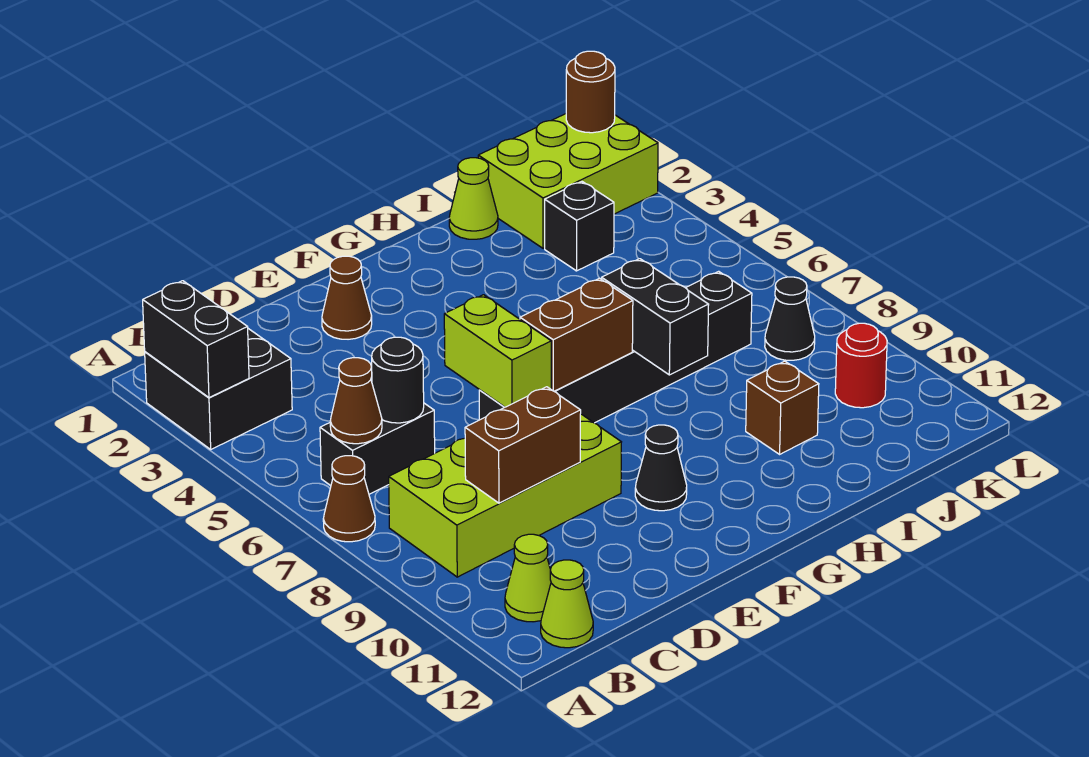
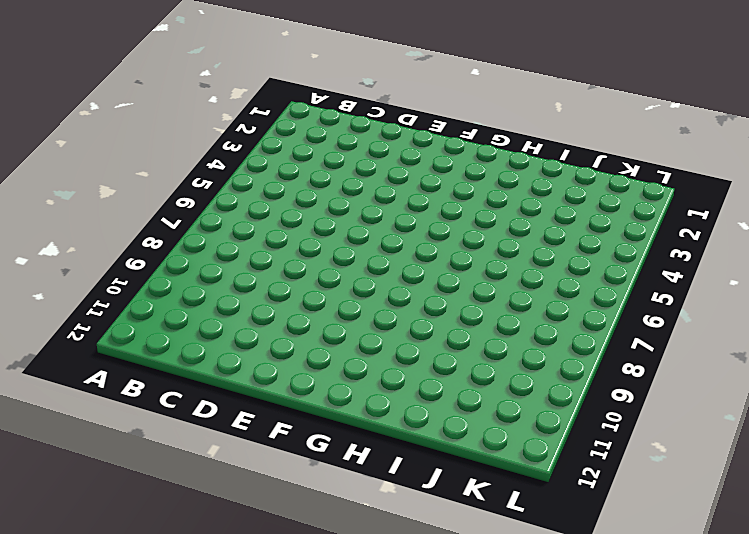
none -> black brick A2:B3 level 1
none -> brown cone A7 level 1
none -> black brick B6:C6 level 1

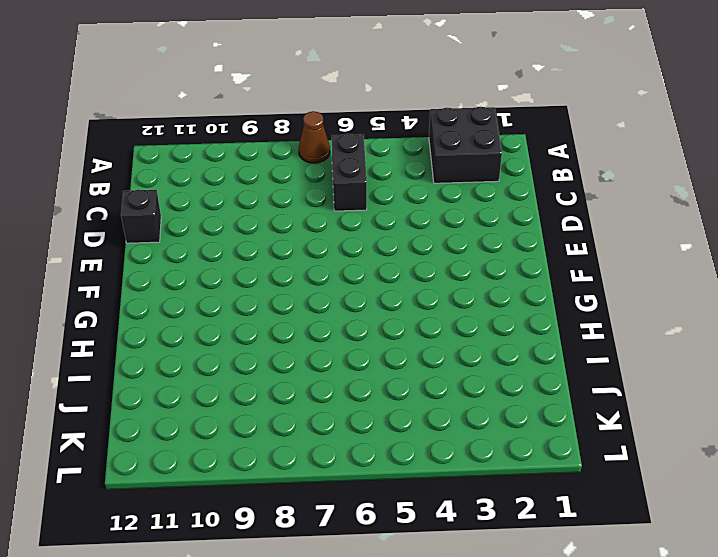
black brick D12 level 1 -> black brick J3 level 1
none -> lime brick B8:E9 level 1
none -> lime cone B11 level 1
none -> lime cone B12 level 1

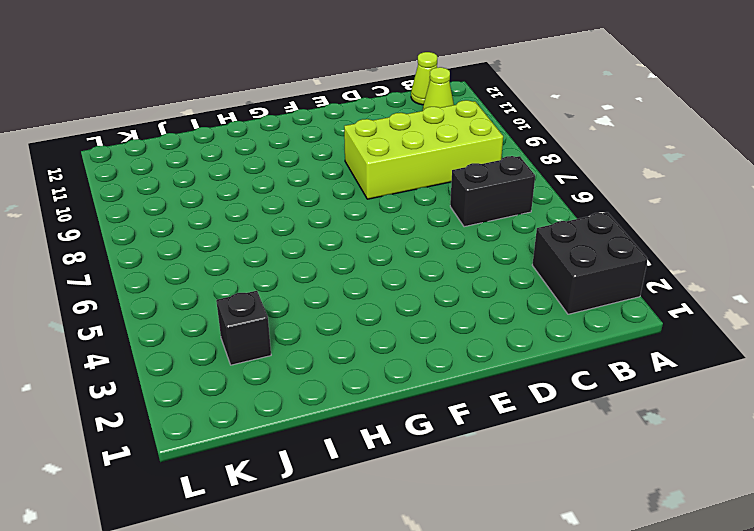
none -> brown cone A7 level 1
none -> brown cone E2 level 1
none -> black brick E7:J7 level 1

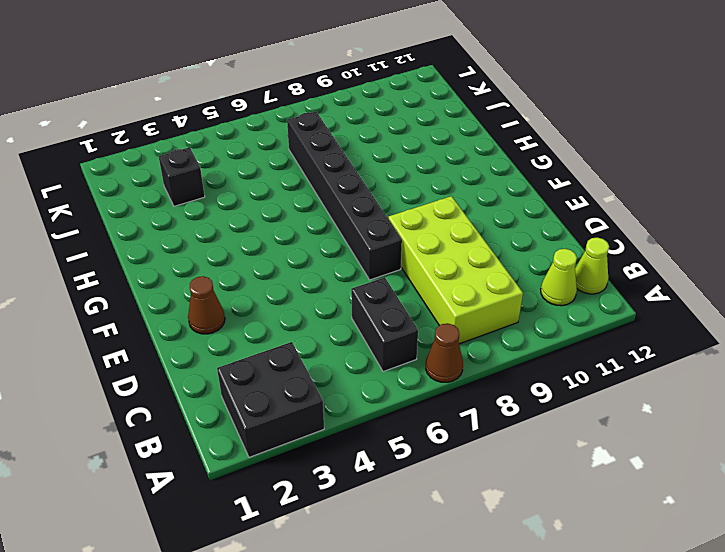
none -> black cone F10 level 1
none -> lime cone I1 level 1
none -> brown brick I10 level 1

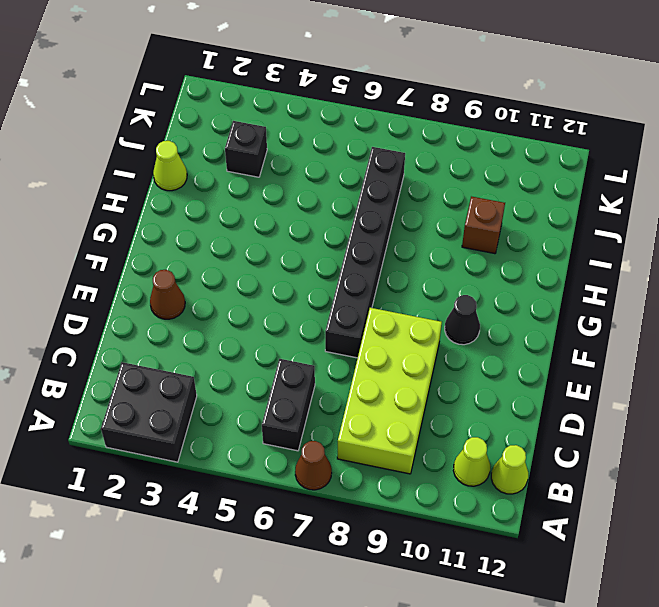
none -> lime brick J1:L2 level 1
none -> black cone K8 level 1
none -> red round brick K10 level 1

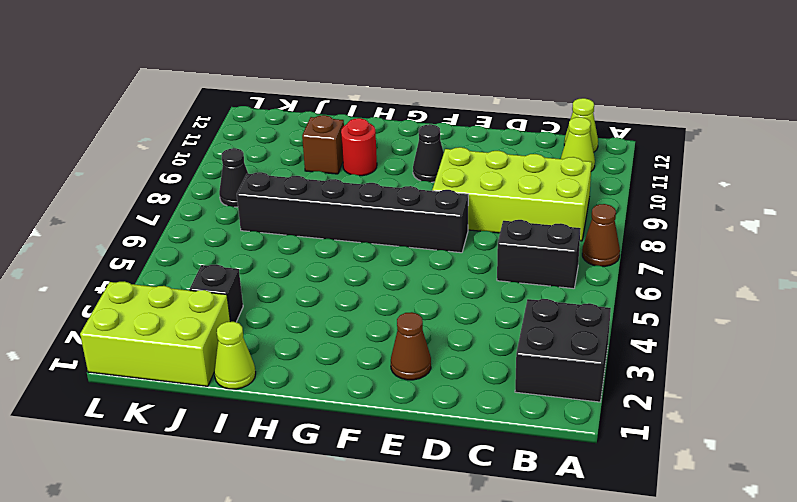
red round brick H10 level 1 -> red round brick K10 level 1
none -> black brick A2:A3 level 2
none -> brown cone B6 level 2
none -> black round brick C6 level 2

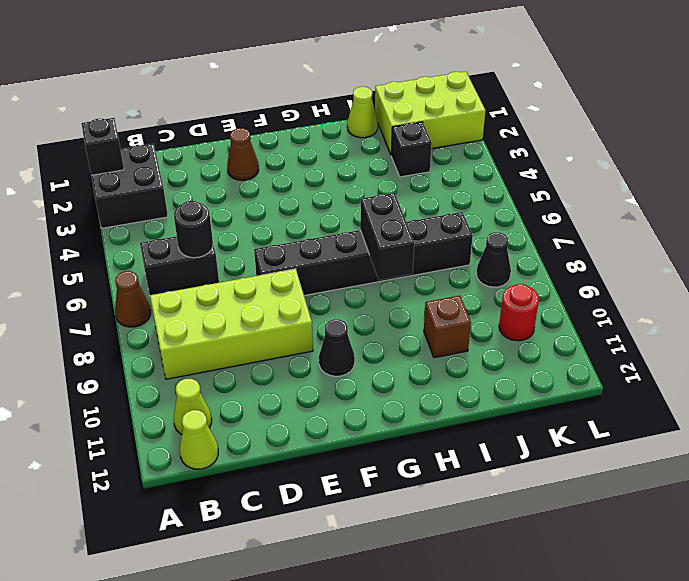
black brick A2 level 2 -> black brick A2:A3 level 2
none -> brown cone B6 level 2
none -> brown brick C9:D9 level 2
none -> lime brick E6:E7 level 2

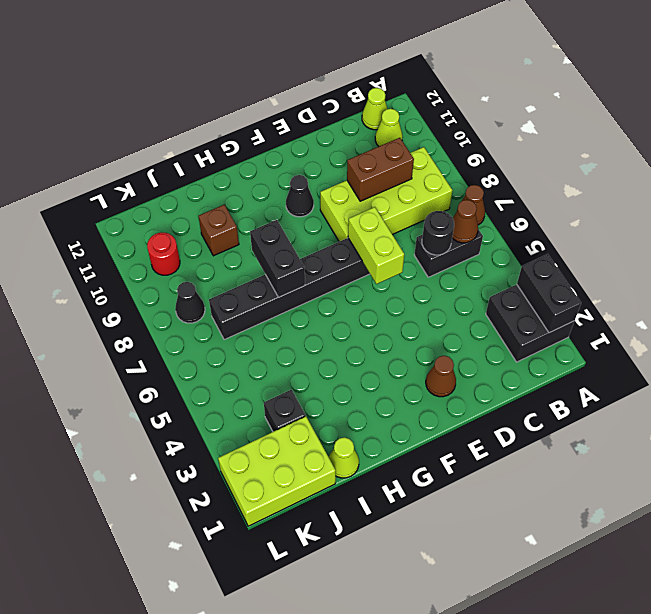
none -> brown brick F7:G7 level 2
none -> brown round brick L1 level 2

